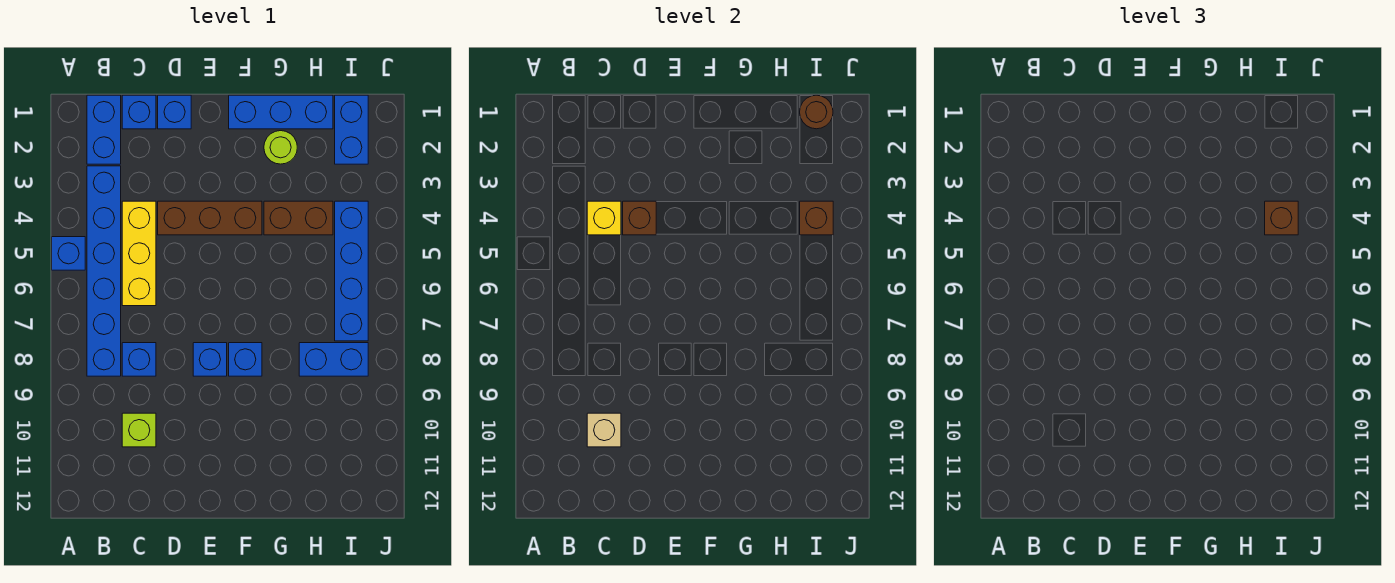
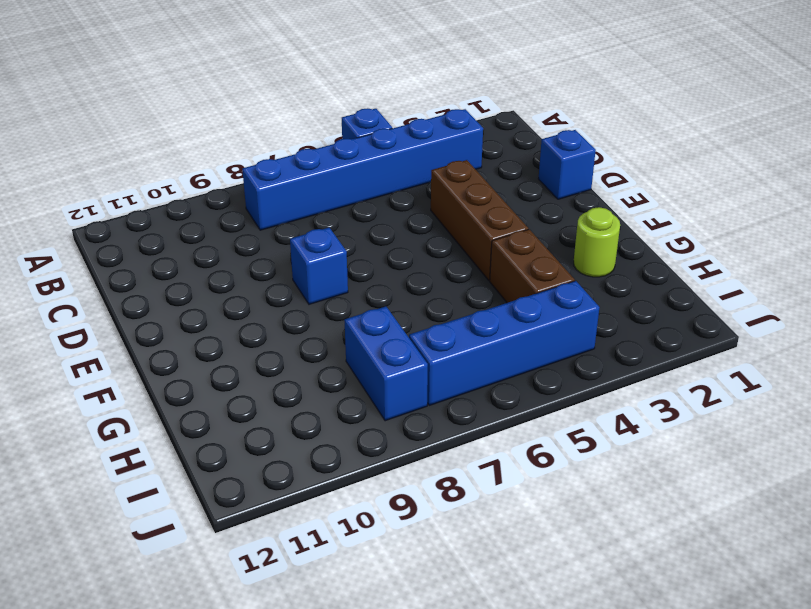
none -> blue brick B1:B2 level 1
none -> blue brick C1 level 1
none -> yellow brick C4:C6 level 1

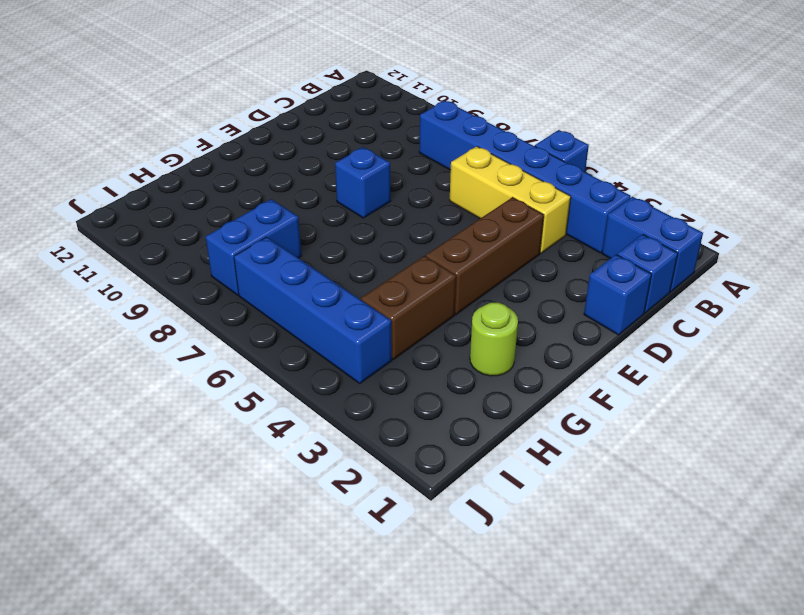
none -> blue brick C8 level 1
none -> lime brick C10 level 1
none -> blue brick F1:H1 level 1

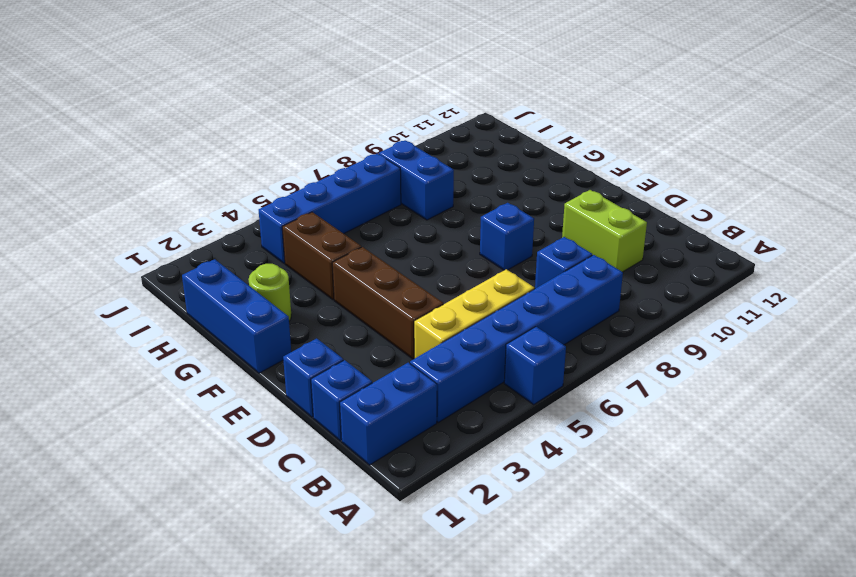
lime brick C10:D10 level 1 -> lime brick C10 level 1
none -> blue brick F8 level 1
none -> blue brick I1:I2 level 1
none -> yellow brick C4 level 2

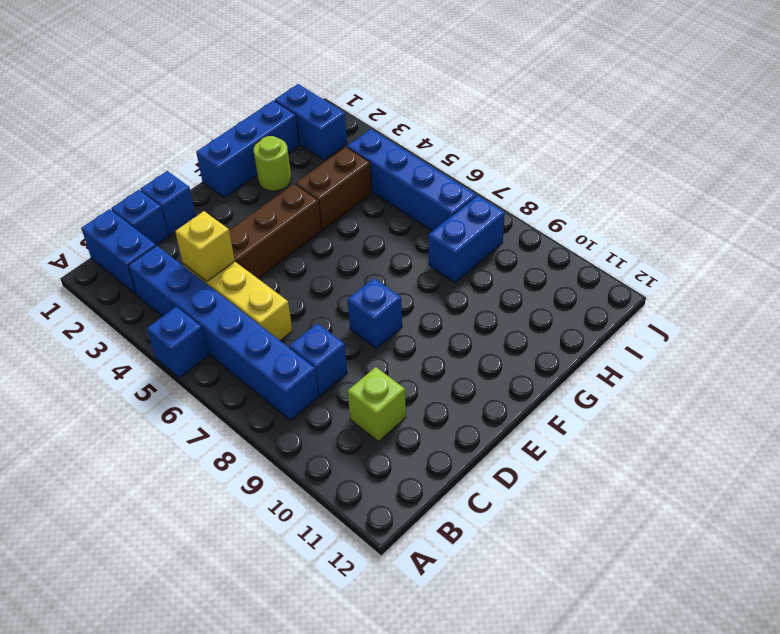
none -> blue brick F8 level 1
none -> tan brick C10 level 2
none -> brown brick D4 level 2

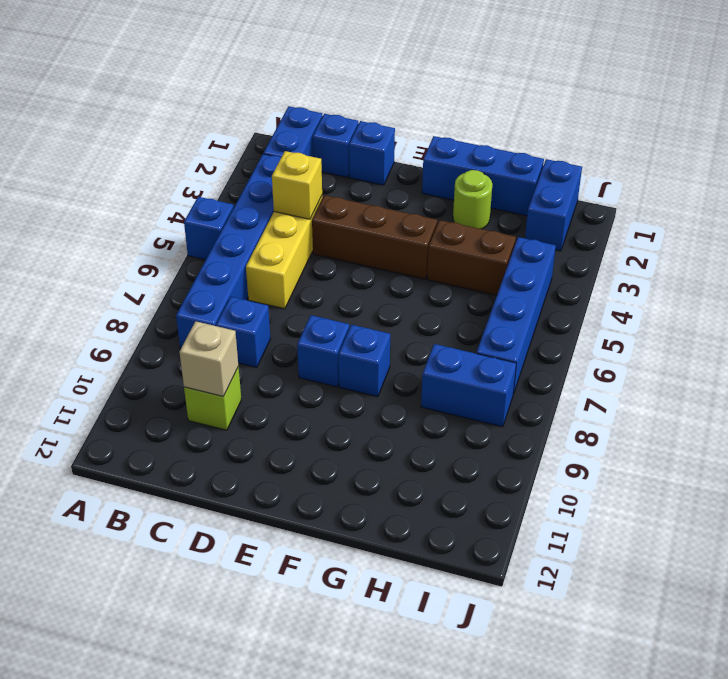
none -> brown brick D4 level 2
none -> brown round brick I1 level 2
none -> brown brick I4 level 2

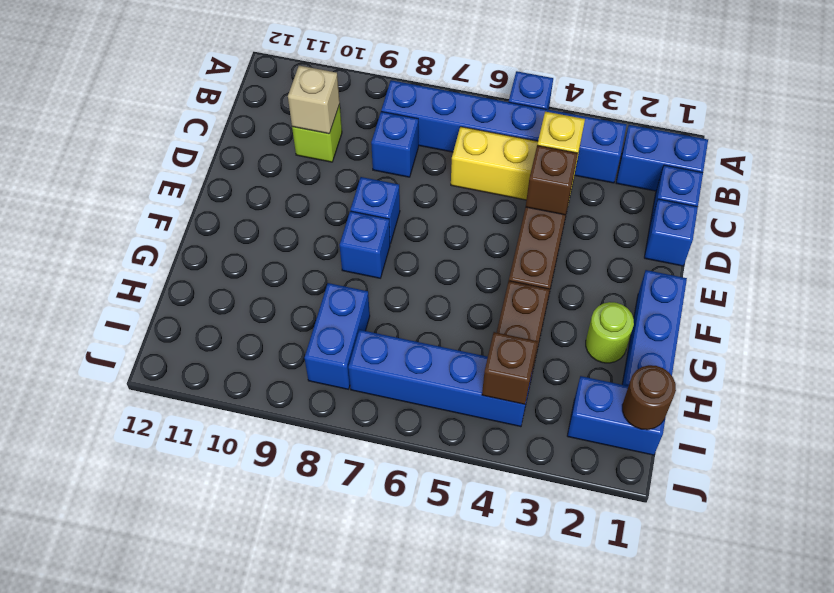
none -> brown brick I4 level 3

